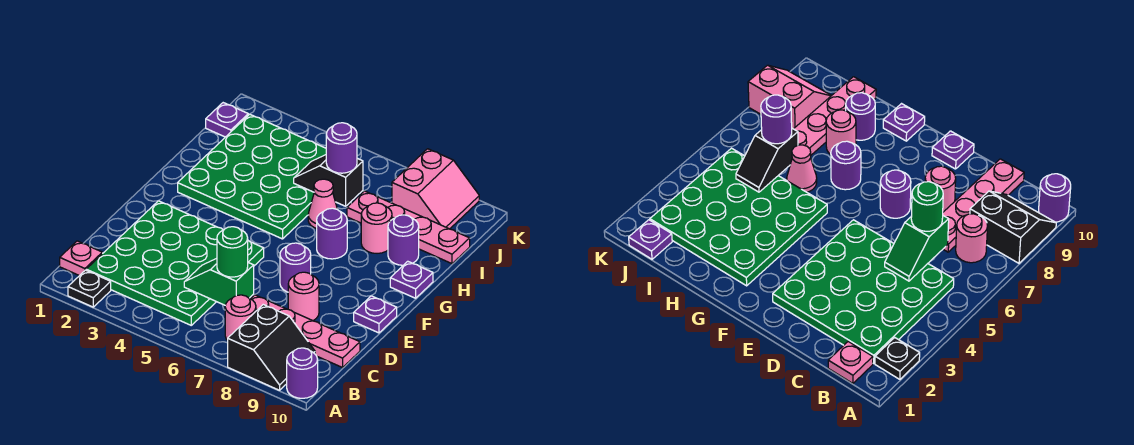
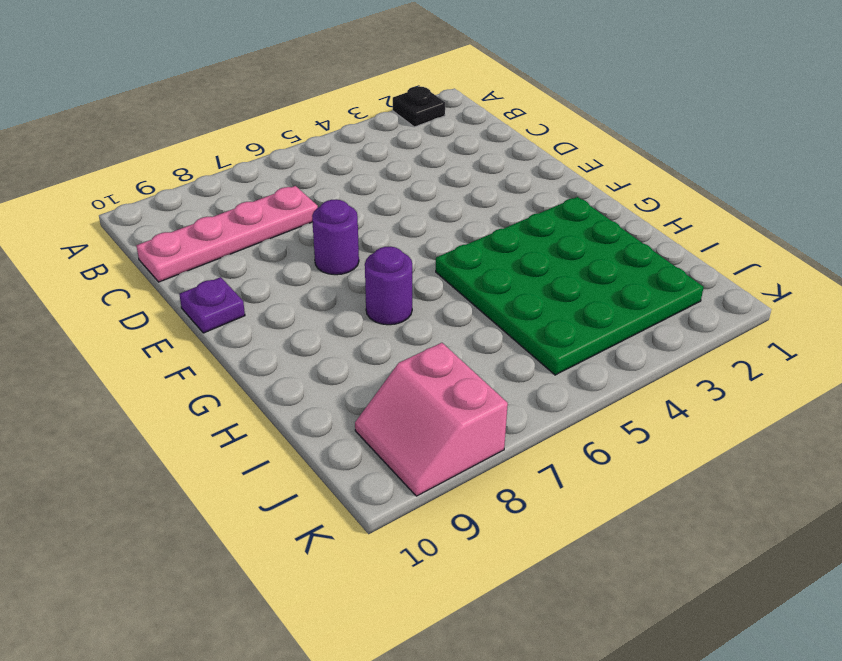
none -> black slope A8:B9 level 1 top 8
none -> purple round brick A10 level 1
none -> pink plate B1 level 1

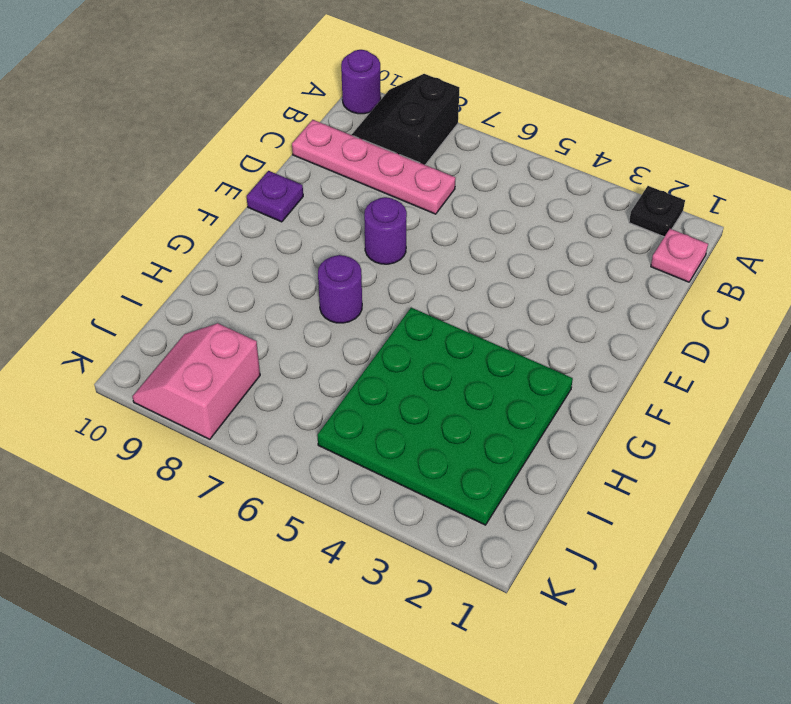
none -> green plate B2:E5 level 1
none -> pink round brick B7 level 1
none -> pink round brick D8 level 1

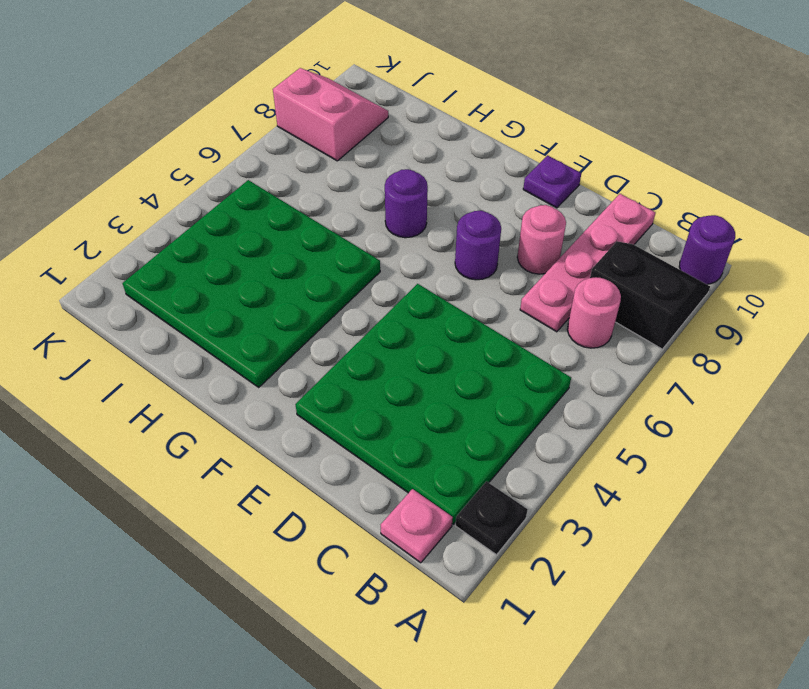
none -> purple plate G10 level 1
none -> pink cone H6 level 1
none -> pink round brick H8 level 1

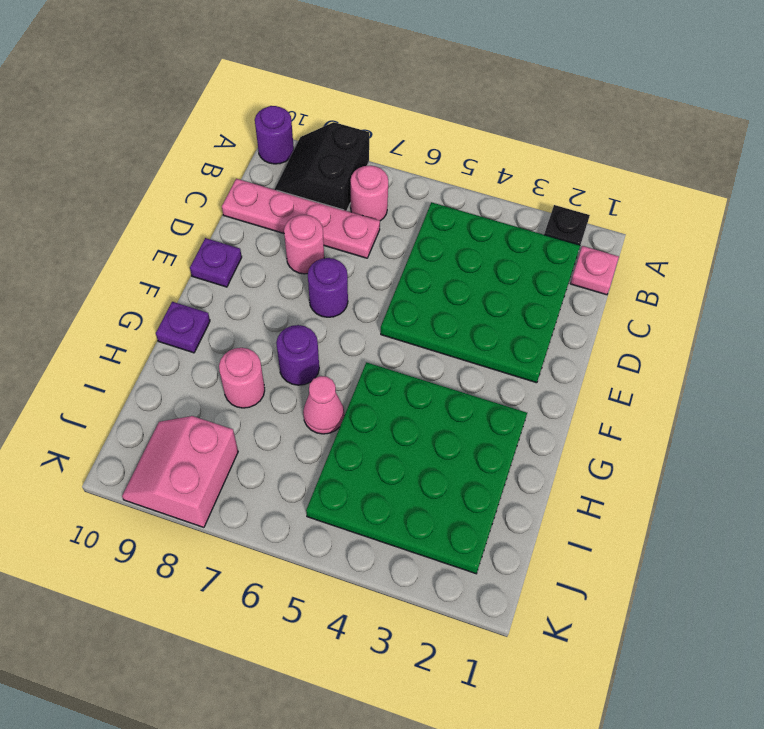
none -> purple round brick H9 level 1
none -> pink plate I7:I10 level 1
none -> purple plate J1 level 1

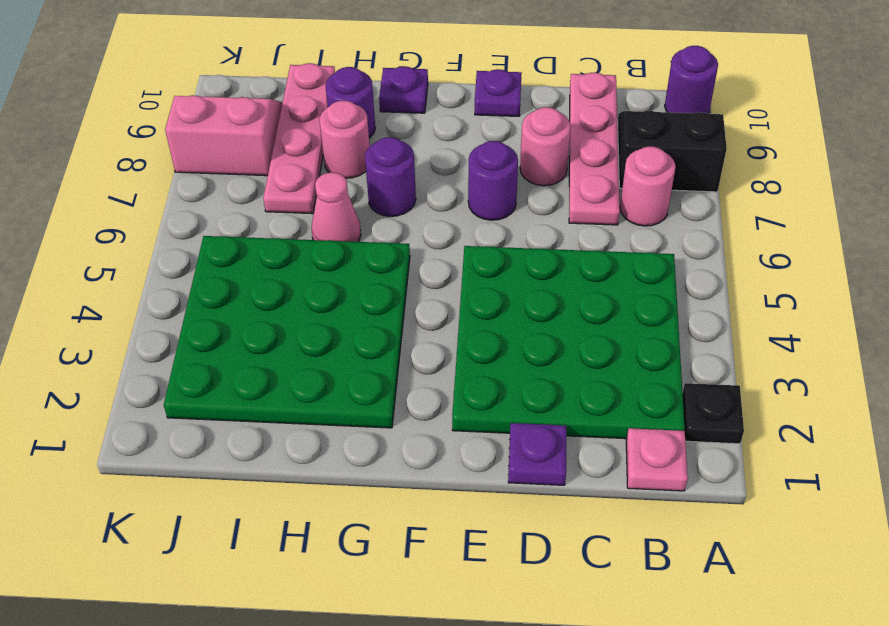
purple plate D1 level 1 -> purple plate J1 level 1
none -> green slope C5:C6 level 2 top 6
none -> black slope I5:I6 level 2 top 6
none -> green round brick C6 level 3

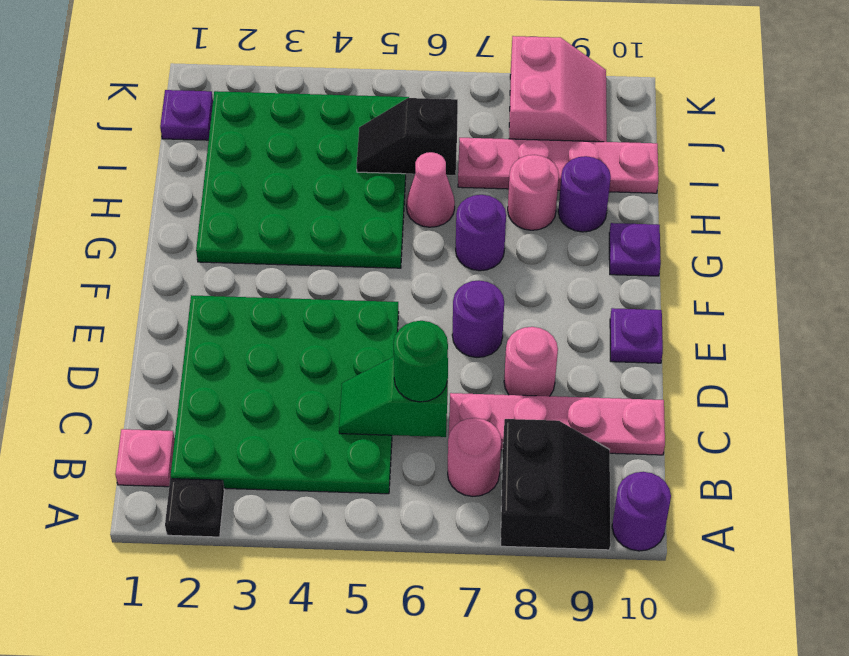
none -> purple round brick I6 level 3

